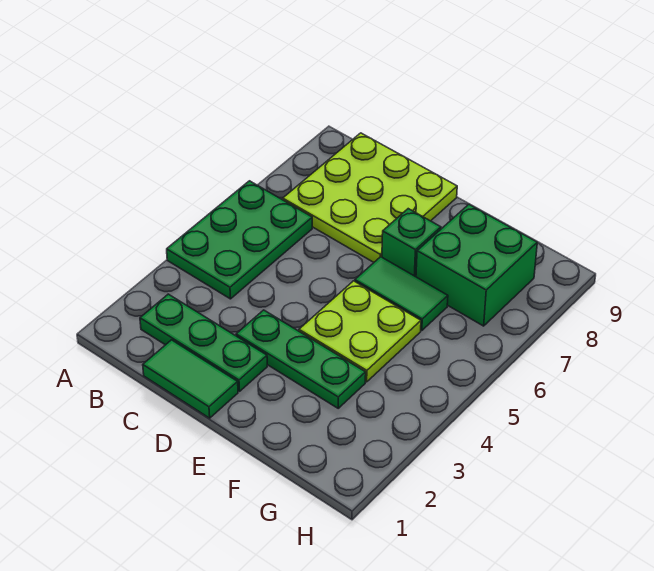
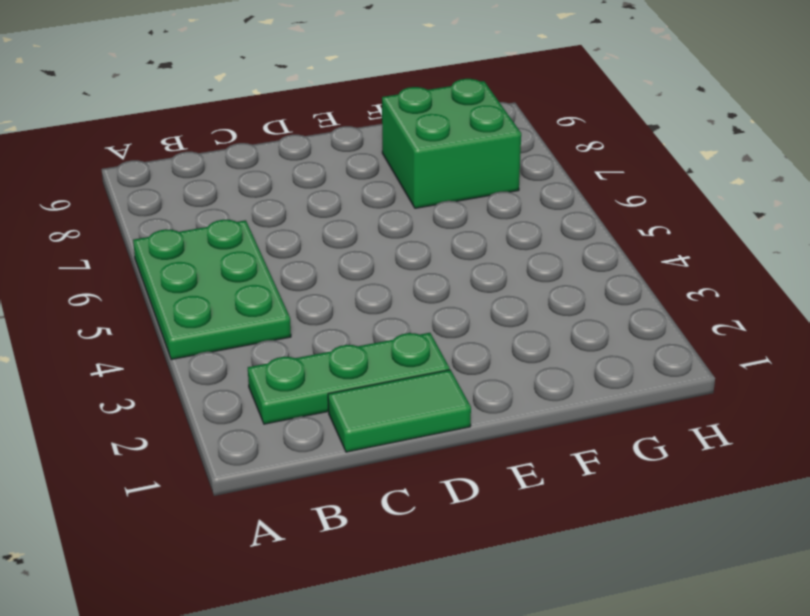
none -> lime plate B7:D9 level 1
none -> green plate D3:F3 level 1

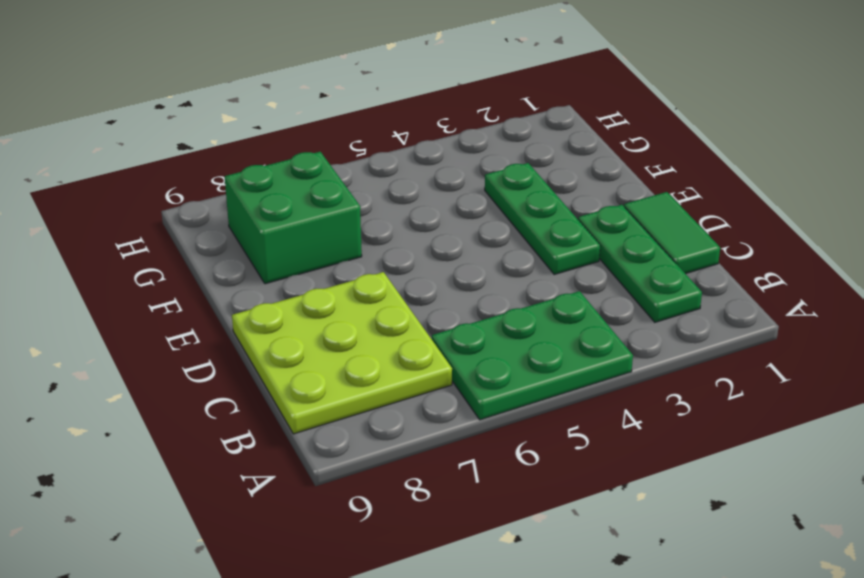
none -> lime plate E4:F5 level 1
none -> green tile E6:F6 level 1

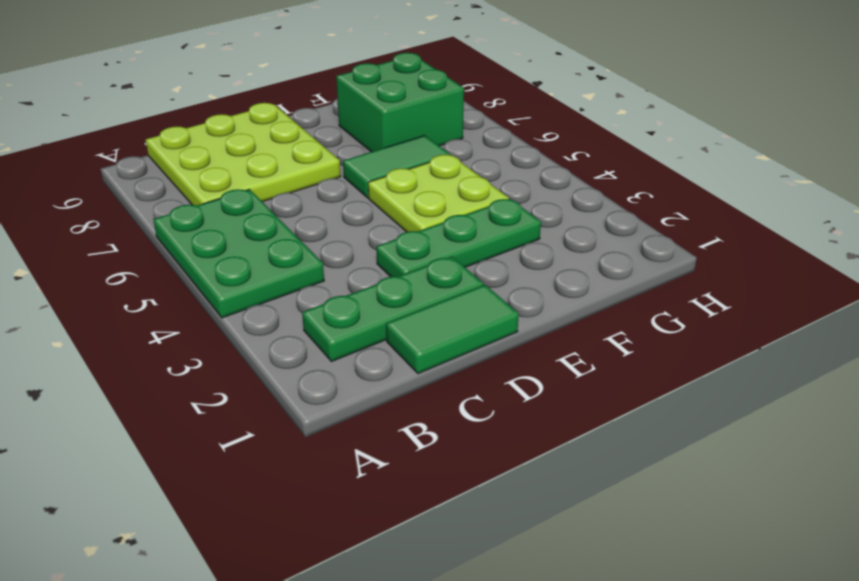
none -> green brick E7 level 1

